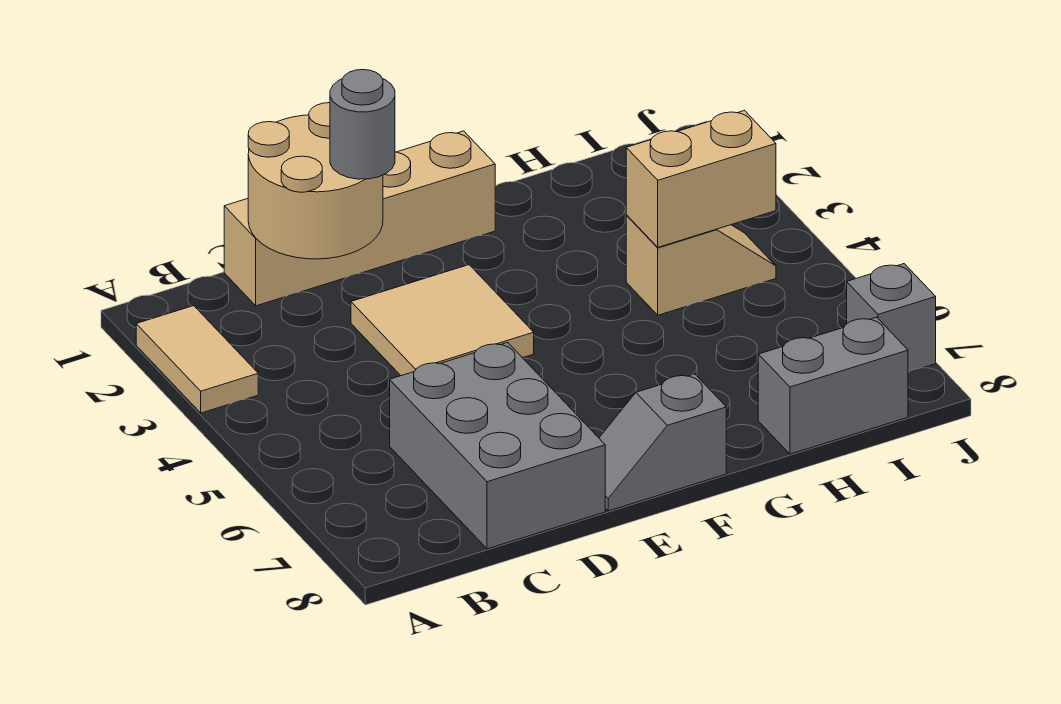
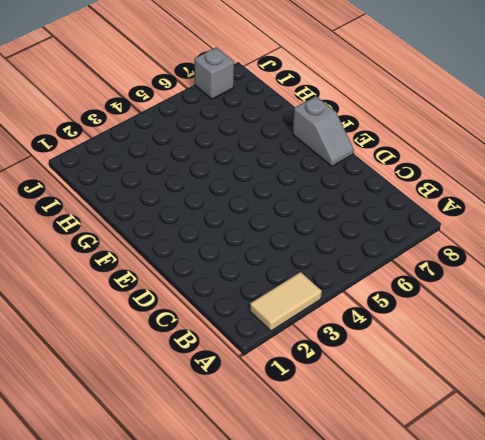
none -> tan brick C1:F1 level 1
none -> grey brick C6:D8 level 1

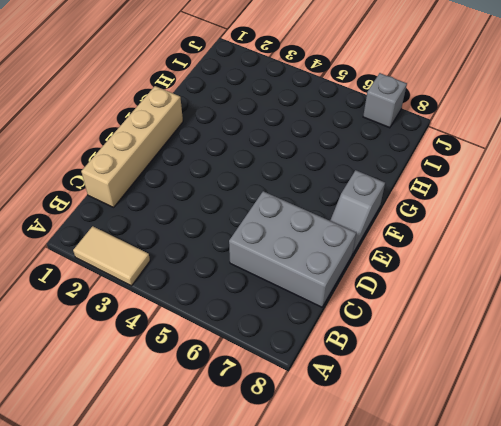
none -> tan tile D3:E4 level 1
none -> tan slope H4:I4 level 1 top H

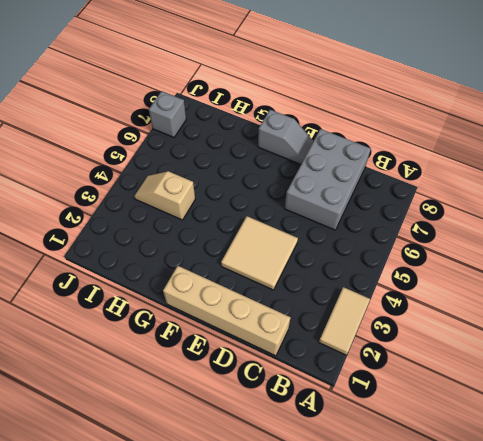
none -> grey brick H8:I8 level 1
none -> tan round brick C1:D2 level 2

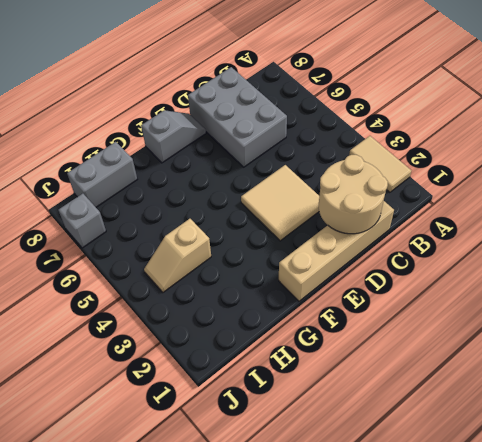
none -> tan brick H4:I4 level 2
none -> grey round brick D2 level 3

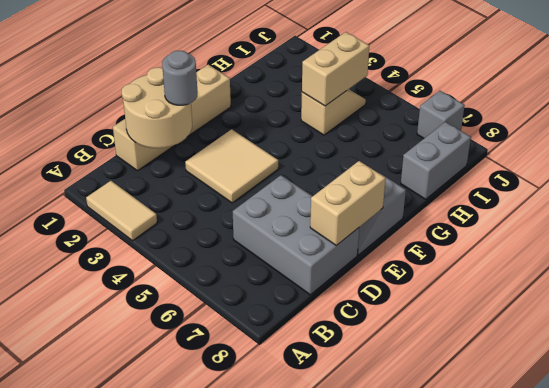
tan brick D8:E8 level 2 -> none

